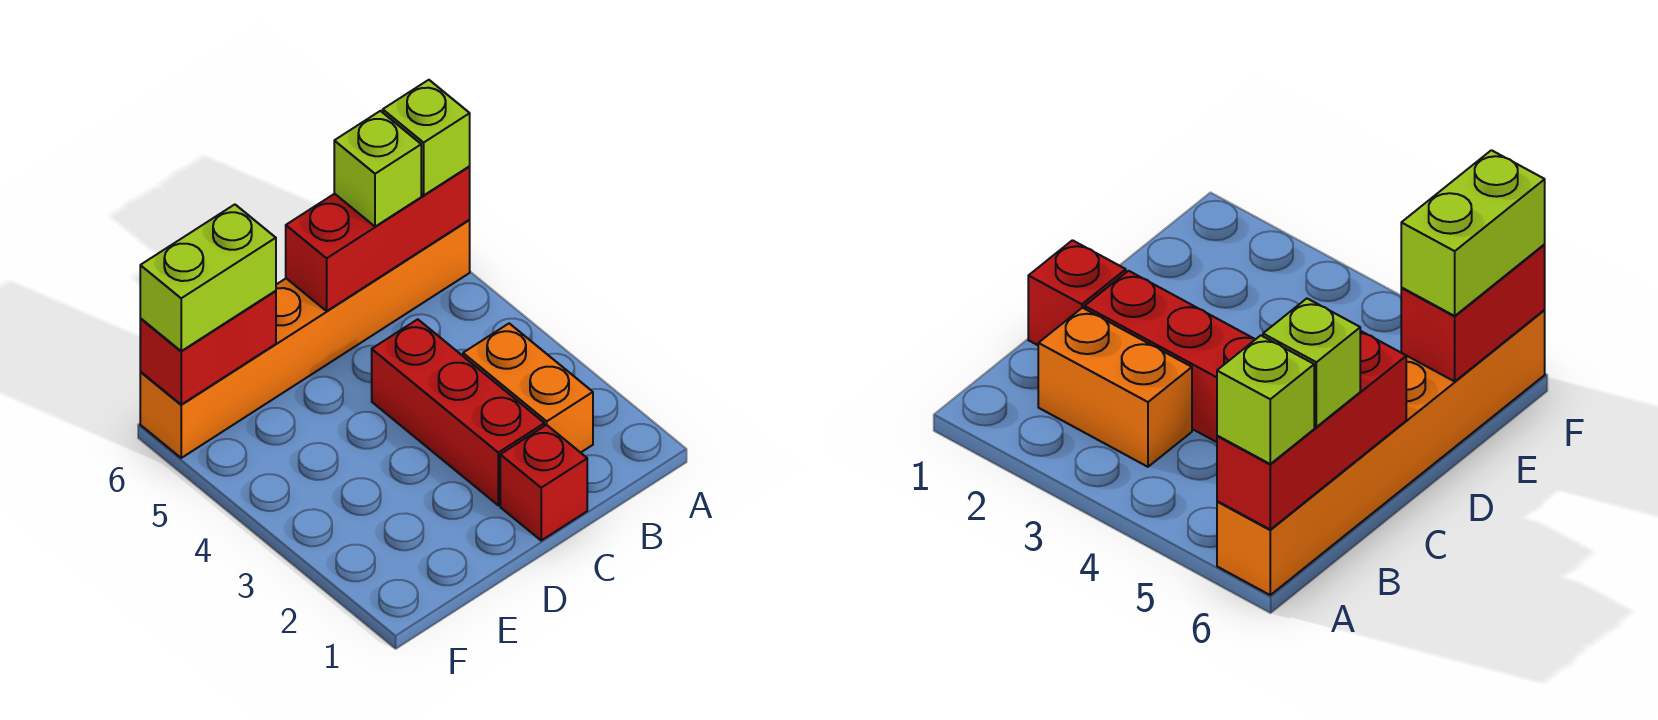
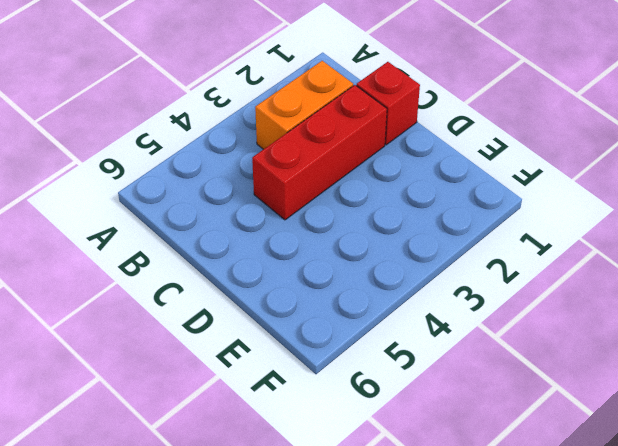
none -> orange brick A6:F6 level 1
none -> red brick A6:C6 level 2

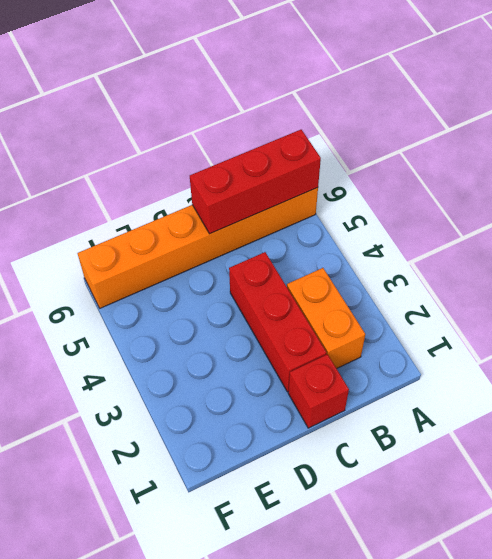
none -> red brick E6:F6 level 2
none -> lime brick A6 level 3

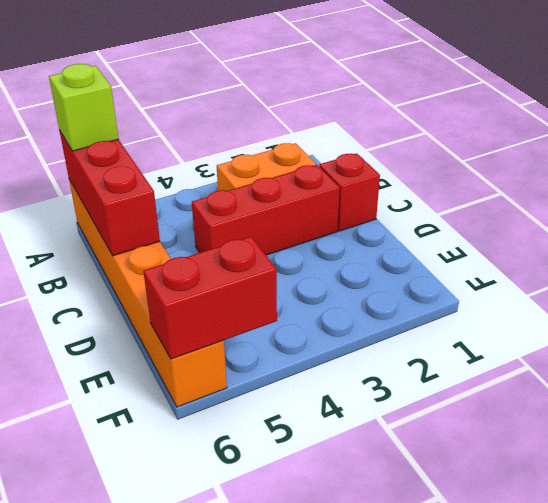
red brick F5:F6 level 2 -> red brick E6:F6 level 2
none -> lime brick B6 level 3
none -> lime brick E6:F6 level 3

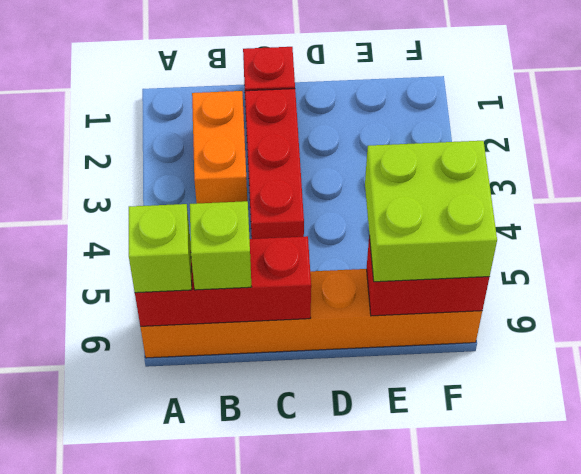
lime brick E5:F6 level 3 -> lime brick E6:F6 level 3

